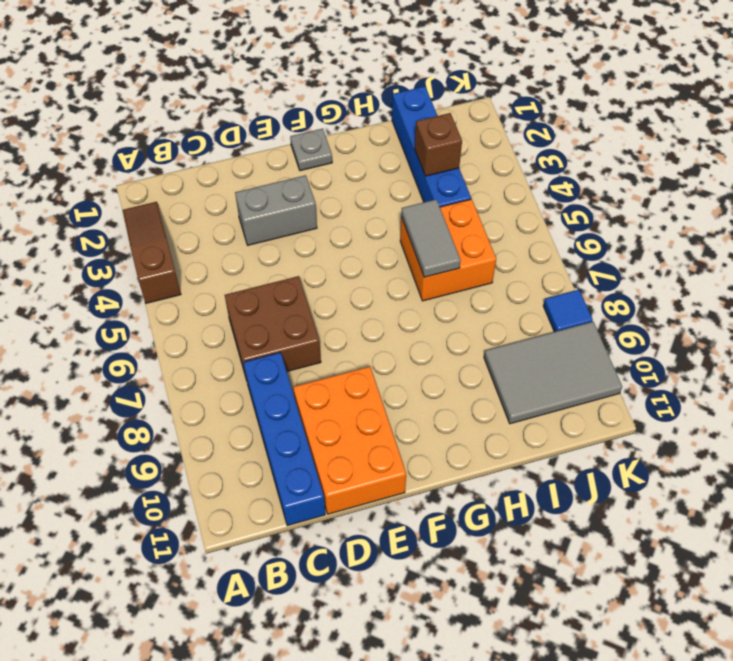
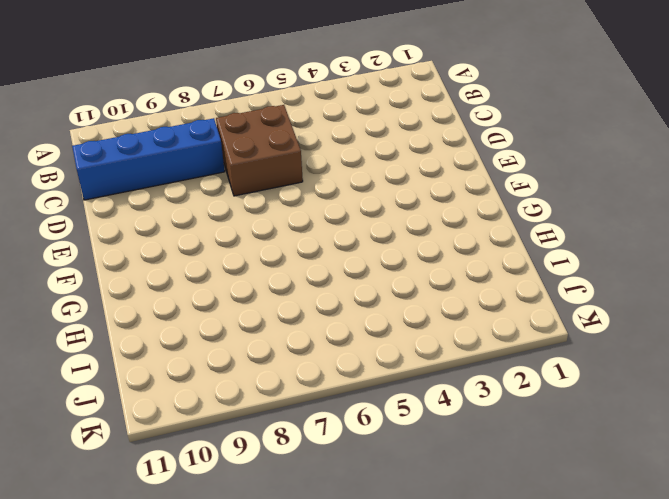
none -> brown slope A2:A4 level 1 top 4
none -> grey brick D3:E3 level 1
none -> orange brick D9:E11 level 1

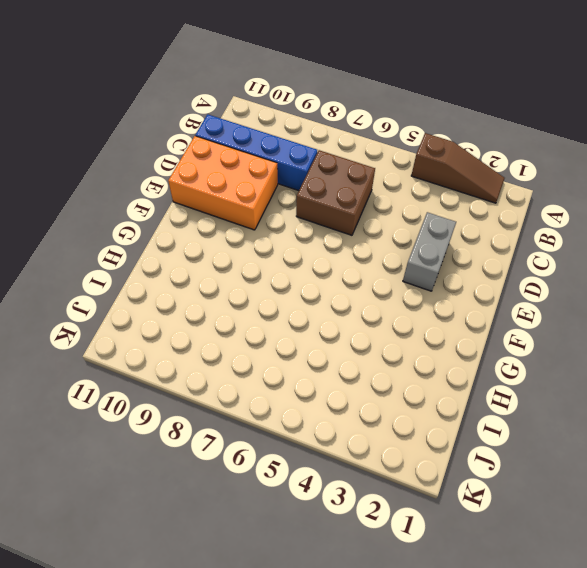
none -> grey plate F1 level 1
none -> orange brick H5:I6 level 1
none -> blue brick I1:I4 level 1

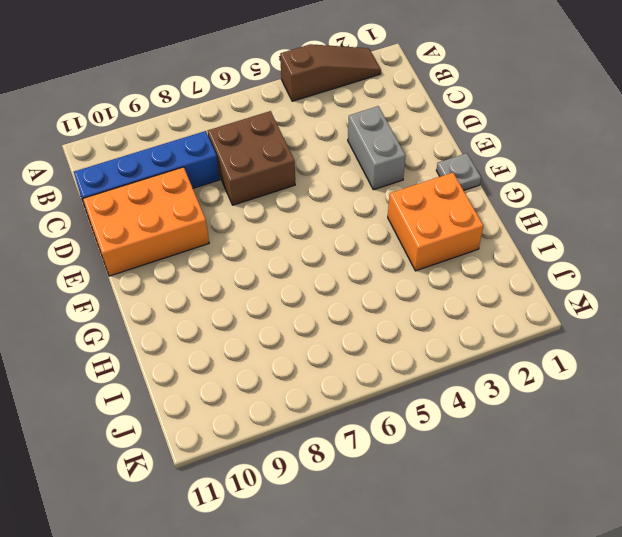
orange brick G2:H3 level 1 -> orange brick H5:I6 level 1
none -> blue brick I1:I4 level 1
none -> grey tile I9:K10 level 1
none -> blue tile K8 level 1

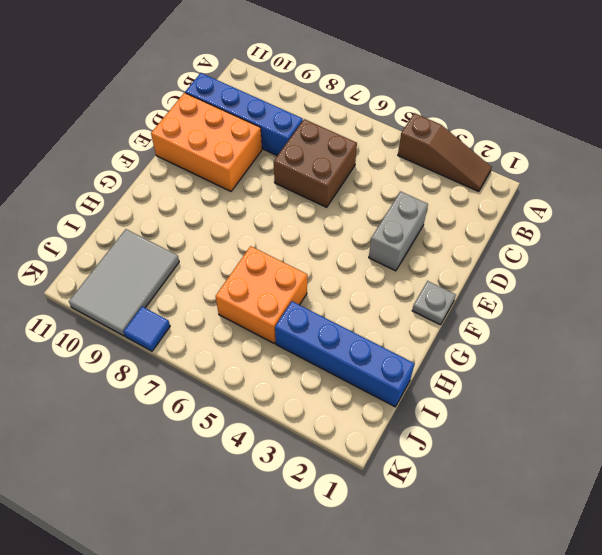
none -> grey tile H5:H6 level 2
none -> brown brick I3 level 2

